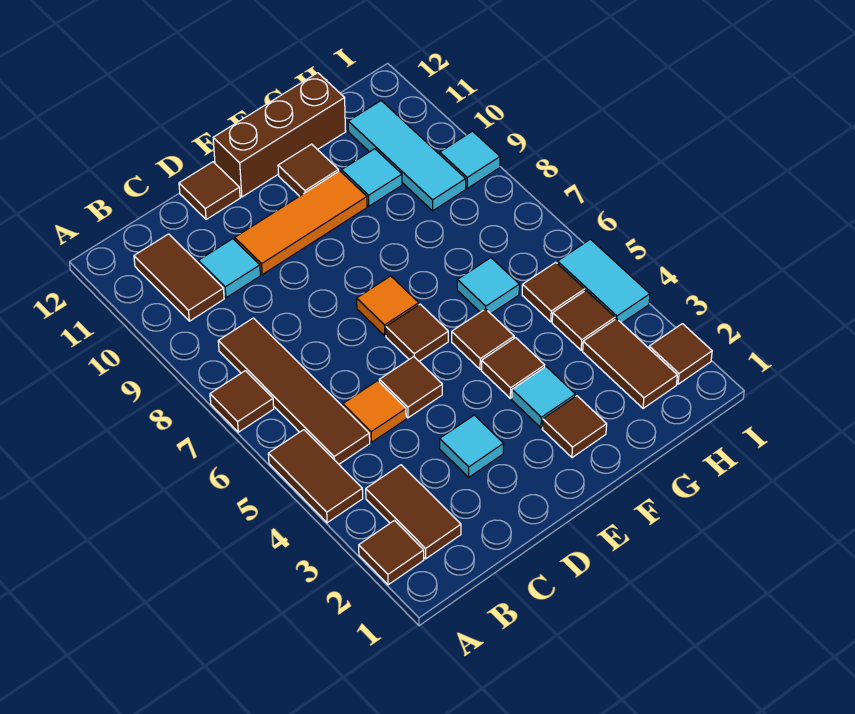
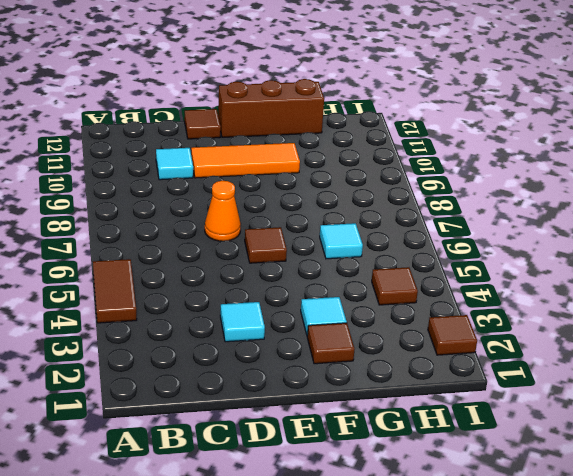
orange cone D7 level 1 -> none
none -> brown tile A2 level 1
none -> brown tile A7 level 1
none -> brown tile B2:B3 level 1

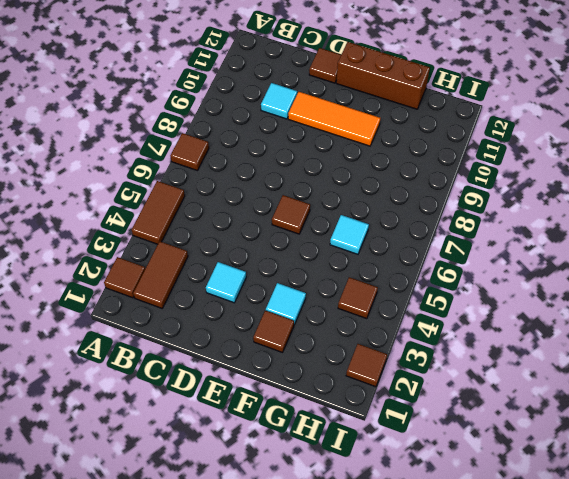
none -> brown tile B5:B8 level 1
none -> brown tile B10:B11 level 1
none -> orange tile C5 level 1

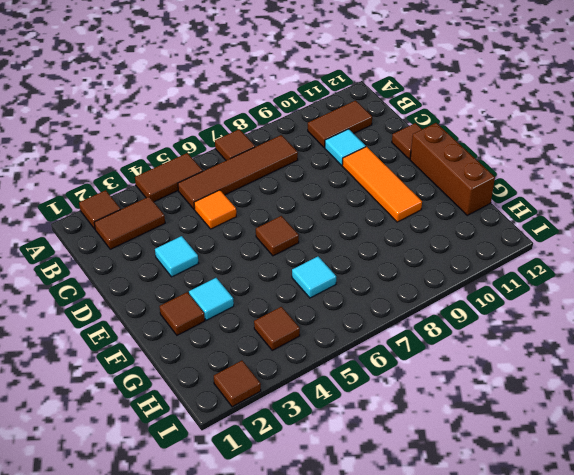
none -> brown tile D5 level 1
none -> orange tile E7 level 1
none -> brown tile F4 level 1

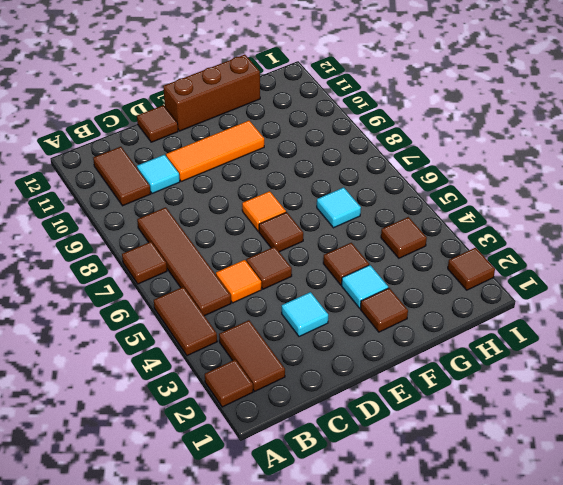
none -> brown tile F5 level 1
none -> brown tile F11 level 1
none -> cyan tile G10 level 1

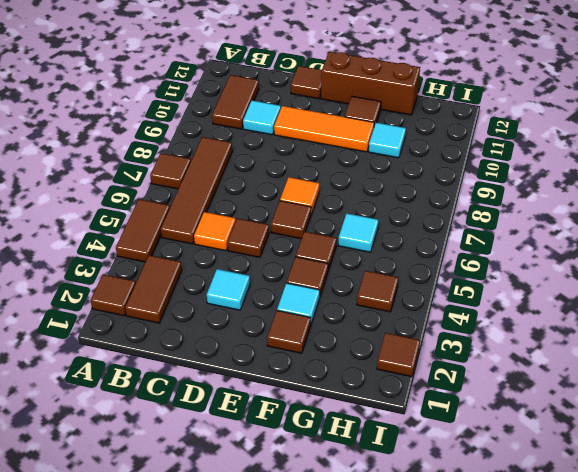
none -> brown tile H2:H3 level 1
none -> brown tile H5 level 1
none -> cyan tile H9:H11 level 1

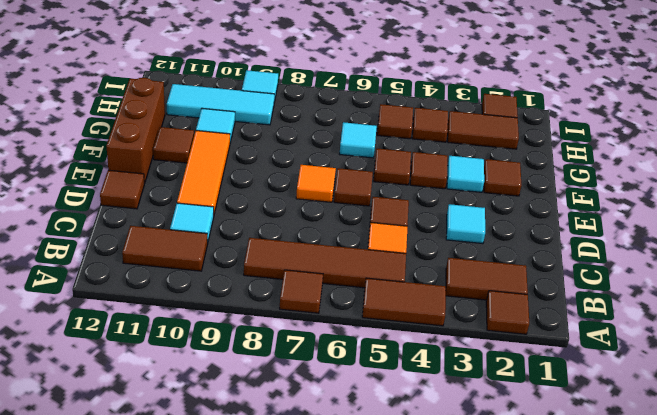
none -> cyan tile I4:I5 level 1

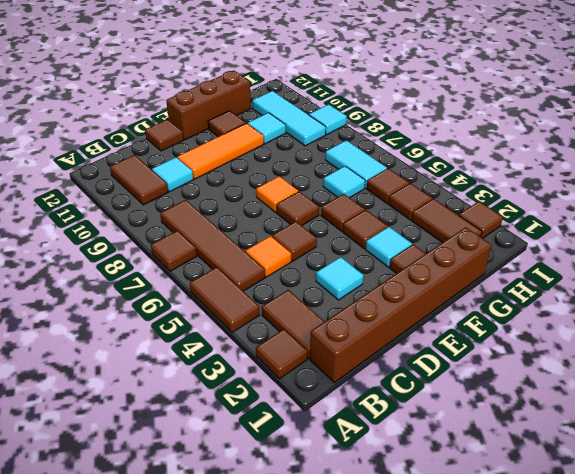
brown brick B1:G1 level 1 -> none
cyan tile H6:H7 level 1 -> cyan tile I4:I5 level 1

